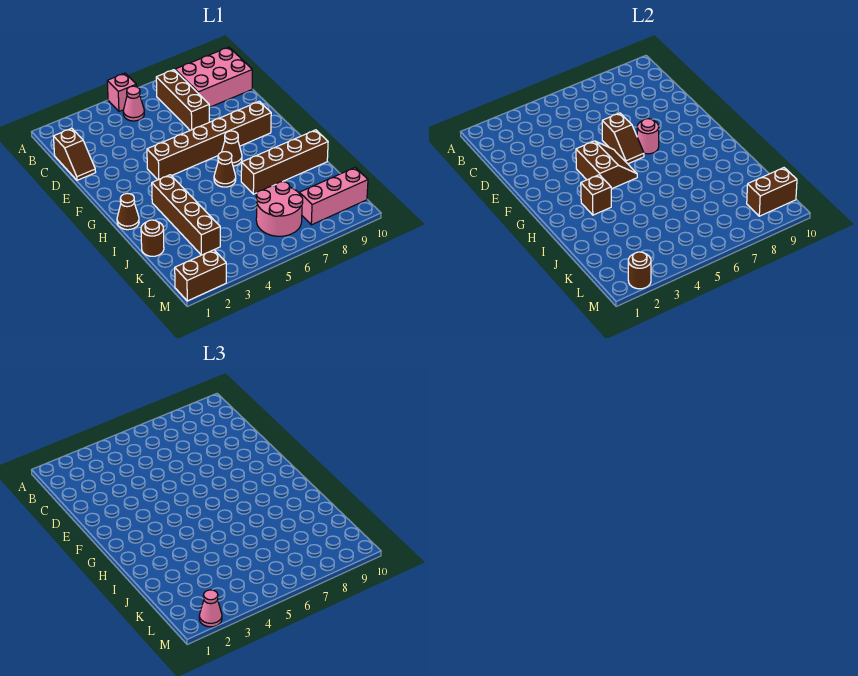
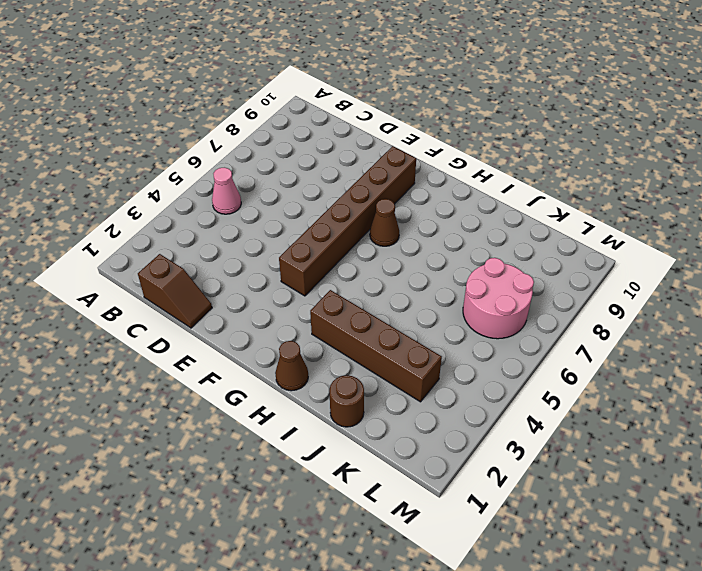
none -> pink brick A5 level 1
none -> brown brick B7:D7 level 1
none -> pink brick B8:C10 level 1

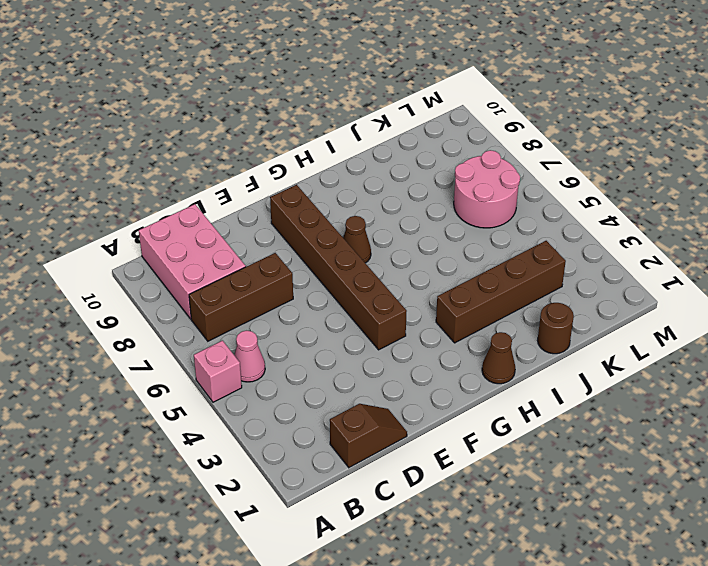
none -> brown cone H6 level 1
none -> brown brick I7:I10 level 1
none -> pink brick L8:L10 level 1

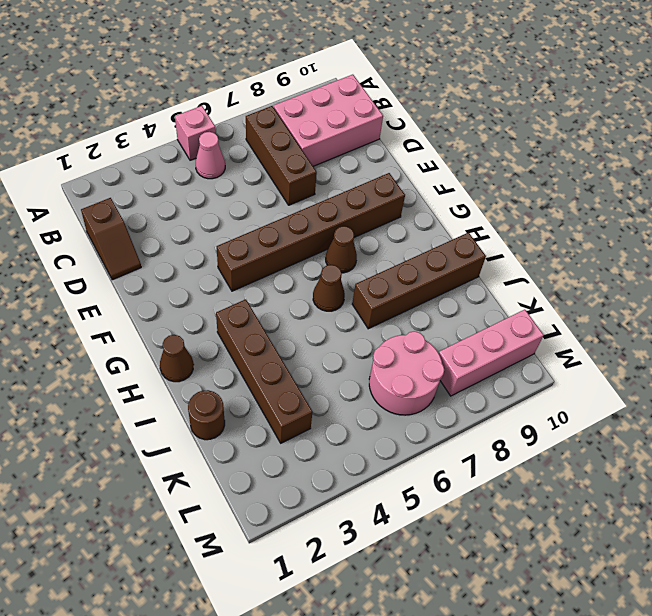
none -> brown brick M1:M2 level 1
none -> brown slope E6:F6 level 2 top E
none -> brown slope F4:G5 level 2 top 4

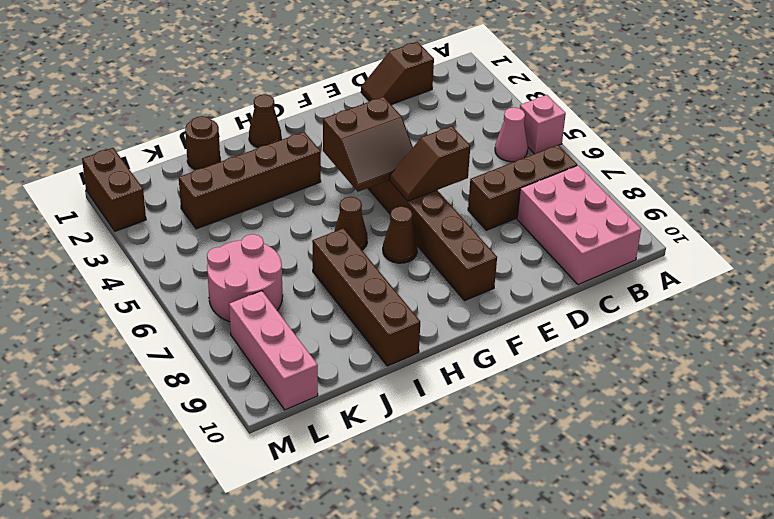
none -> pink round brick F7 level 2
none -> brown brick H3 level 2
none -> brown brick L9:L10 level 2

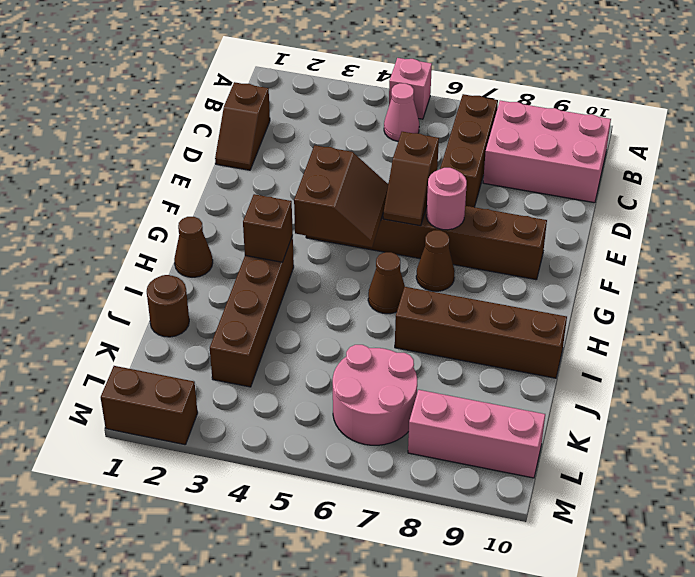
none -> brown brick L9:L10 level 2
none -> brown round brick M2 level 2
none -> pink cone M2 level 3

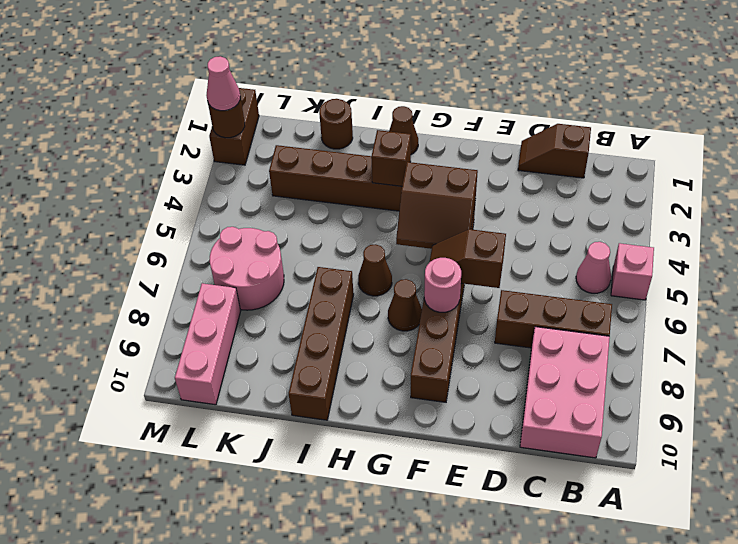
none -> brown brick L9:L10 level 2

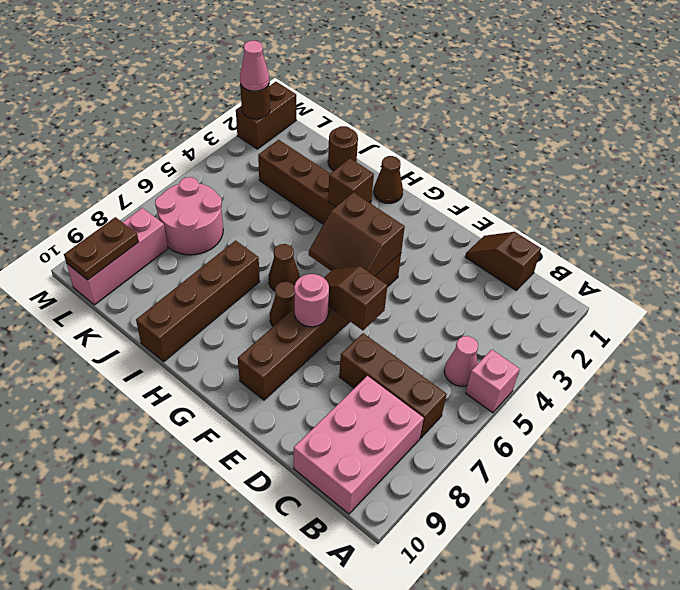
brown plate L9:L10 level 2 -> brown brick L9:L10 level 2

